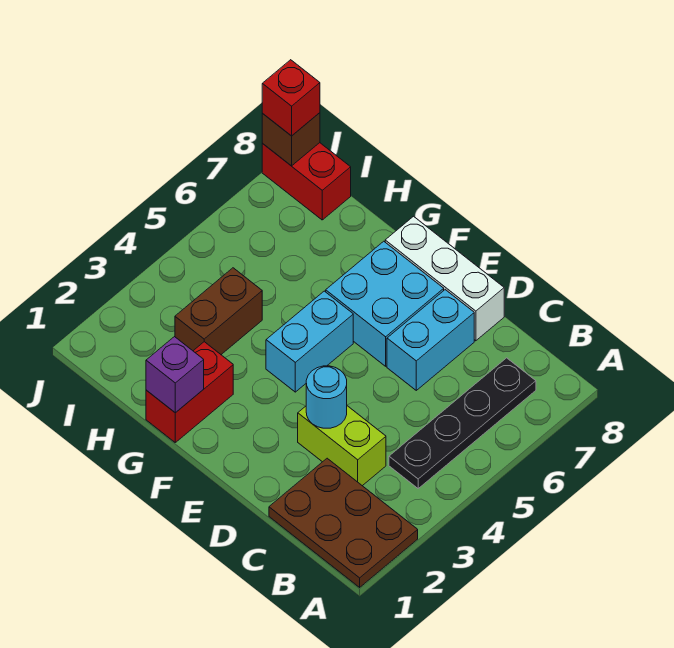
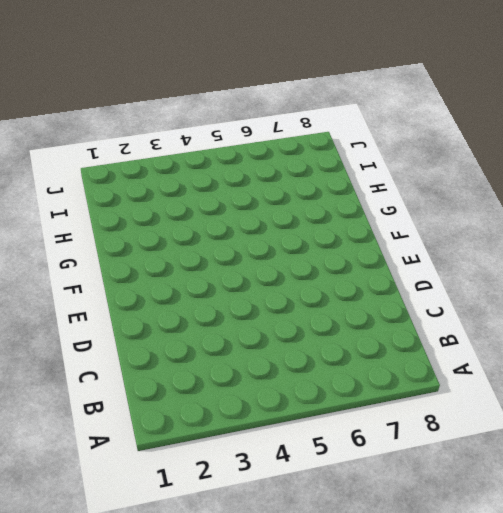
none -> brown plate A1:C2 level 1
none -> black plate B4:B7 level 1
none -> lime brick C3:D3 level 1

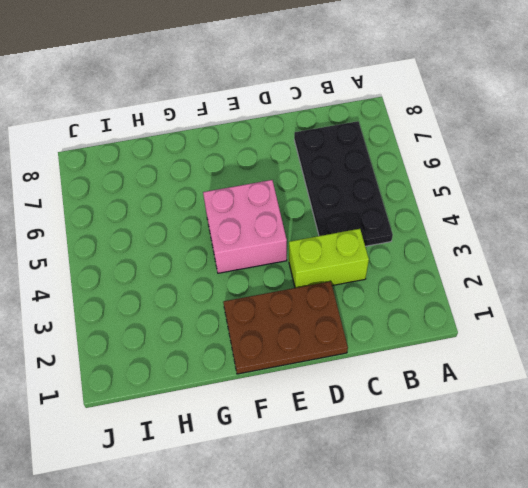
black plate B4:C7 level 1 -> black plate B4:B7 level 1
brown plate D1:F2 level 1 -> brown plate A1:C2 level 1
pink brick E4:F5 level 1 -> cyan brick F4:F5 level 1
none -> cyan brick D6:D7 level 1
none -> white brick D8:F8 level 1
none -> cyan brick E6:F7 level 1

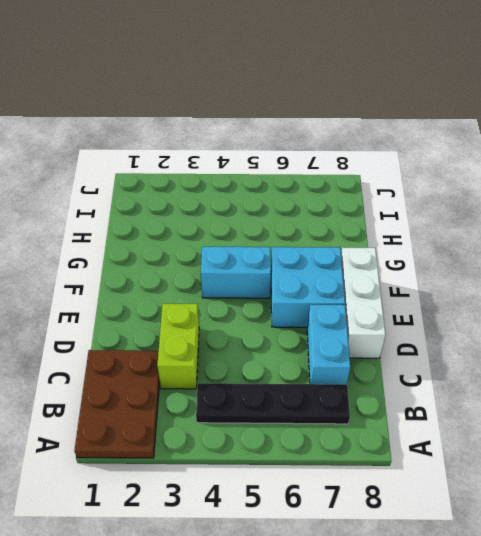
cyan brick C7:D7 level 1 -> cyan brick D6:D7 level 1
none -> red brick G1:G2 level 1
none -> brown brick H3:H4 level 1
none -> red brick I8:J8 level 1

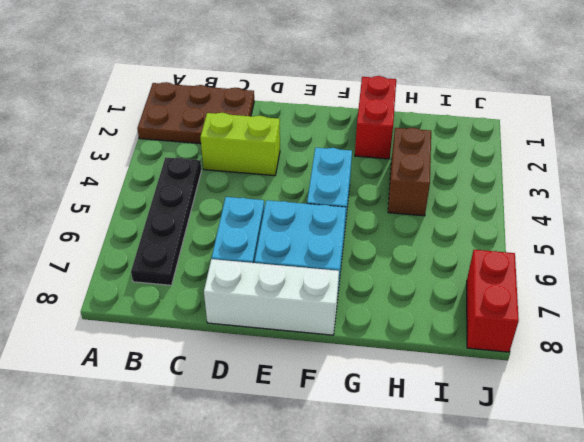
red brick J7:J8 level 1 -> red brick I8:J8 level 1
none -> cyan round brick D3 level 2
none -> purple brick G1 level 2
none -> brown brick J8 level 2

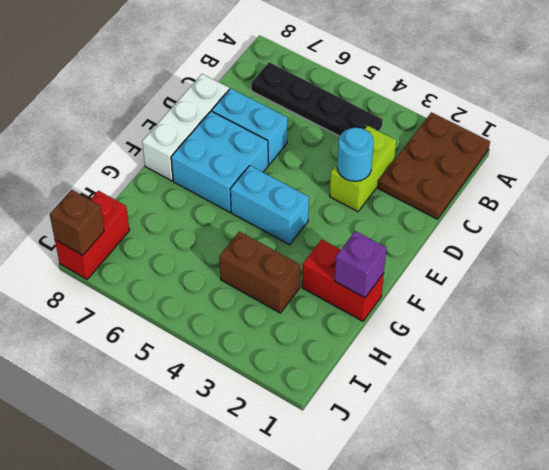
none -> red brick J8 level 3

